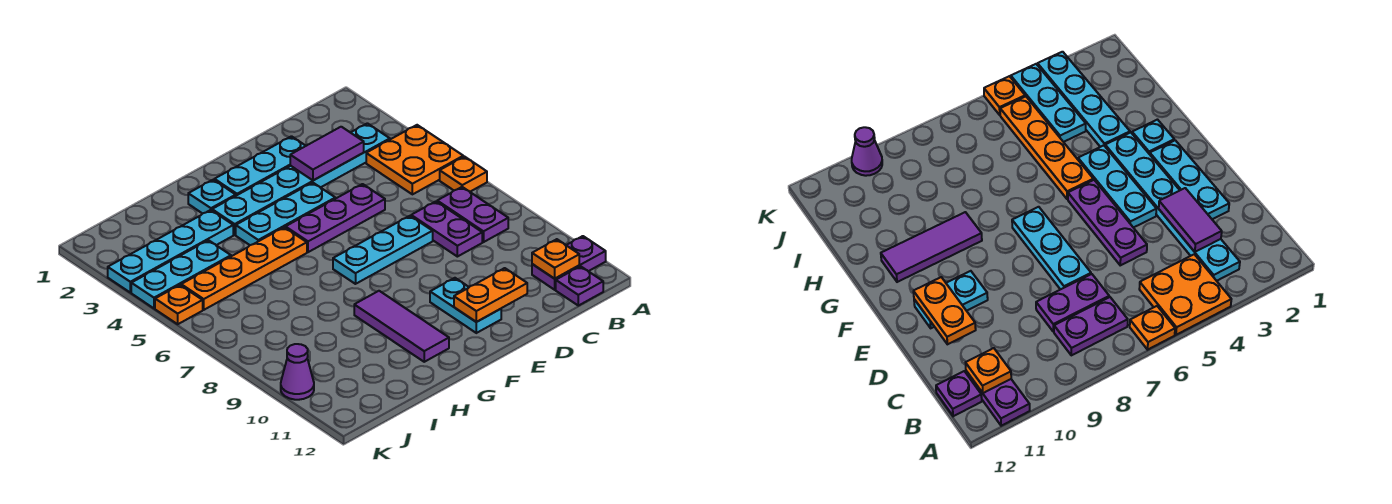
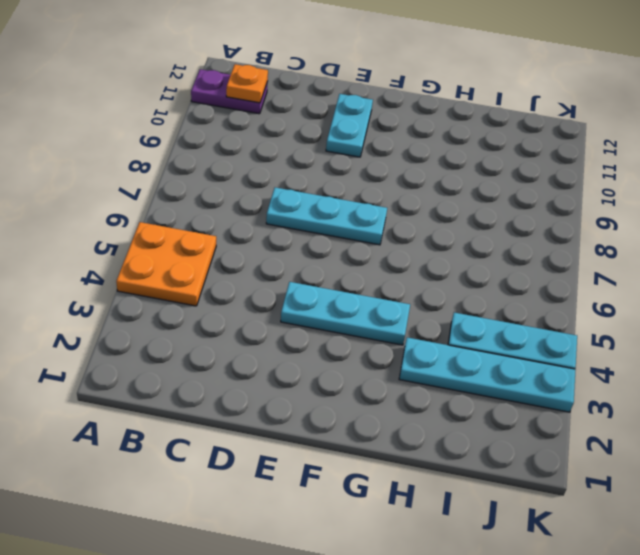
none -> orange plate A6 level 1
none -> cyan plate B3:G3 level 1
none -> purple plate B7:B8 level 1

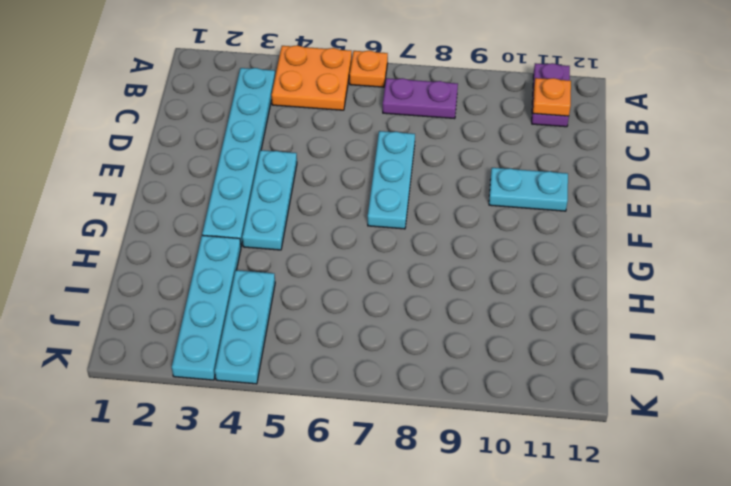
none -> purple plate B12 level 1
none -> purple plate C7:C8 level 1
none -> cyan plate D2:F2 level 1

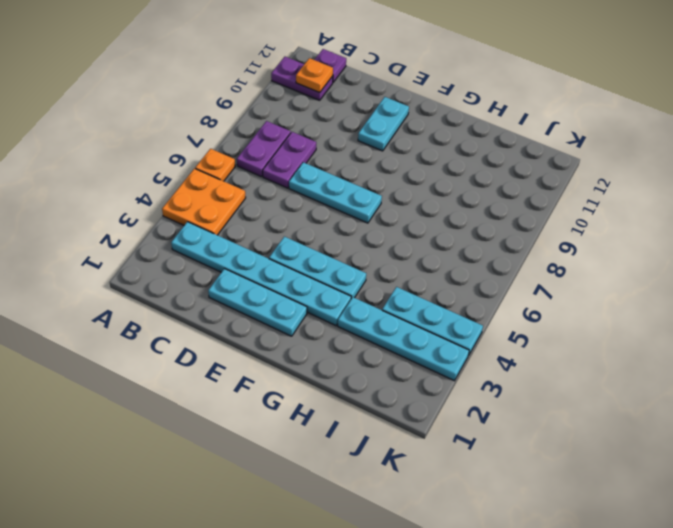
none -> purple plate D5:F5 level 1
none -> cyan plate G2 level 1
none -> orange plate G5:J5 level 1

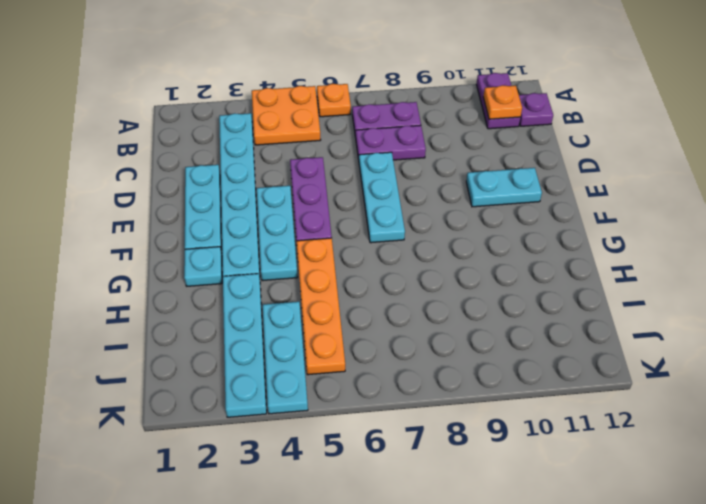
none -> purple tile G9:G11 level 1
none -> orange plate K5 level 1
none -> purple cone K10 level 1

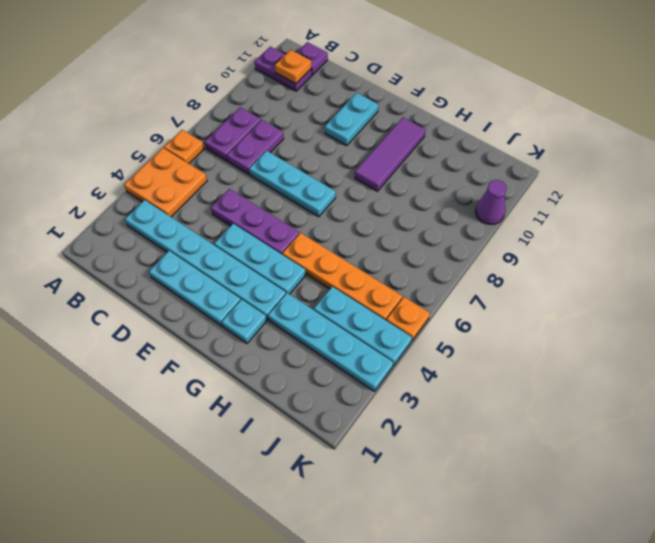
none -> purple tile C3:D3 level 2
none -> orange plate D11:E11 level 2

